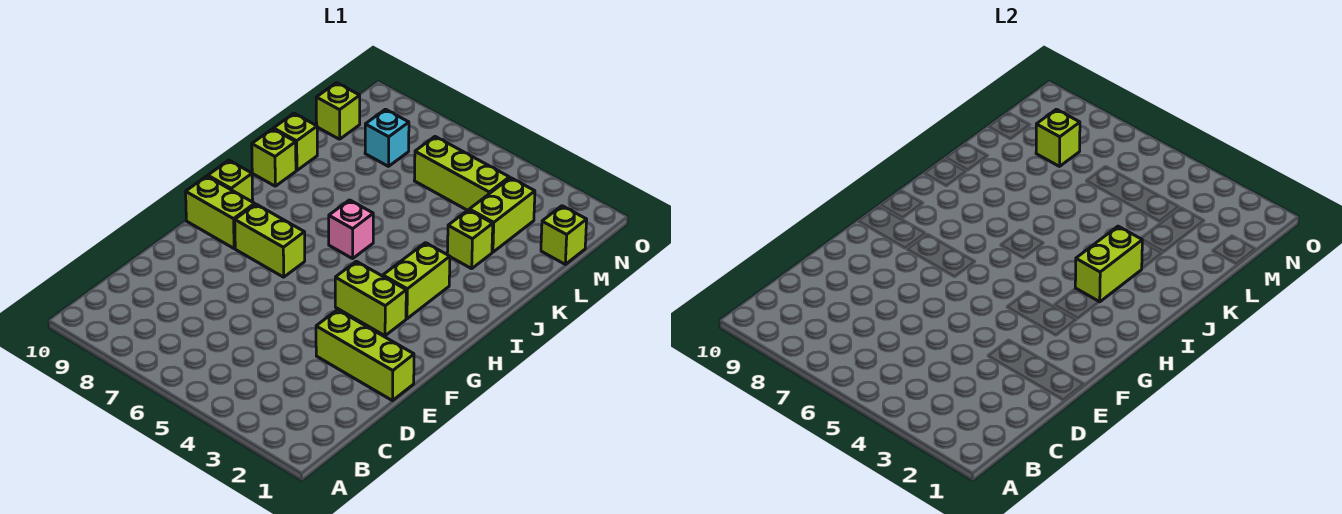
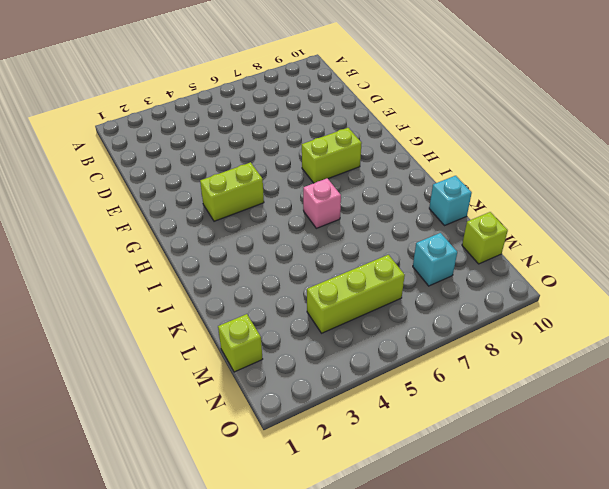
cyan brick K10 level 1 -> lime brick K10 level 1
none -> lime brick E1:E3 level 1
none -> lime brick G9:G10 level 1
none -> lime brick H3:I3 level 1

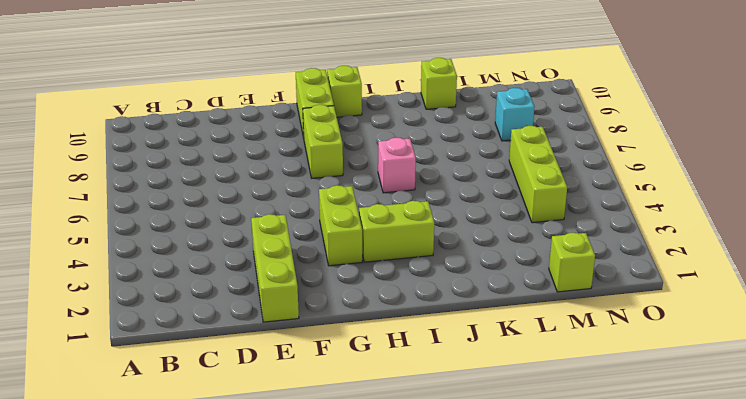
none -> lime brick J10 level 1
none -> lime brick K3 level 1
none -> lime brick L3:M3 level 1

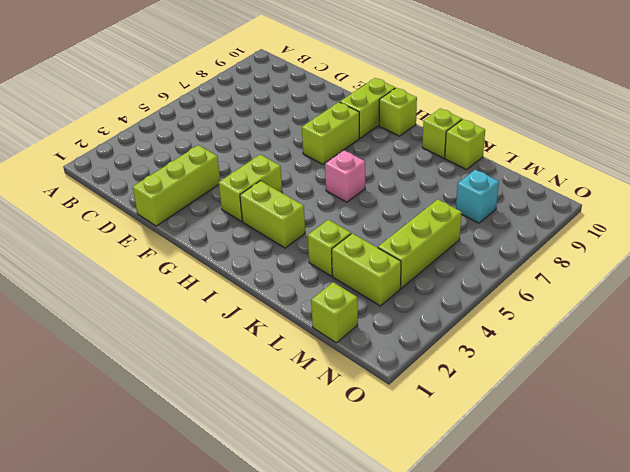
none -> lime brick M10 level 1
none -> lime brick I3:J3 level 2
none -> lime brick M8 level 2

